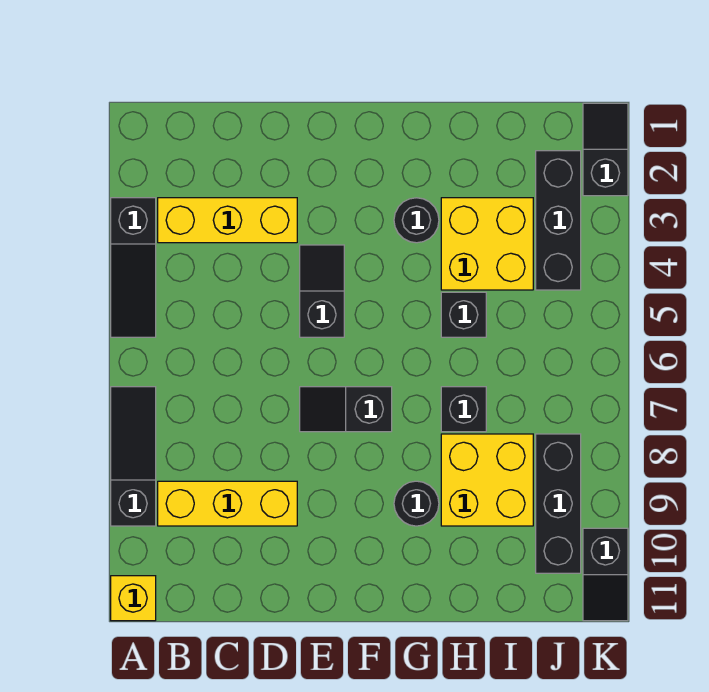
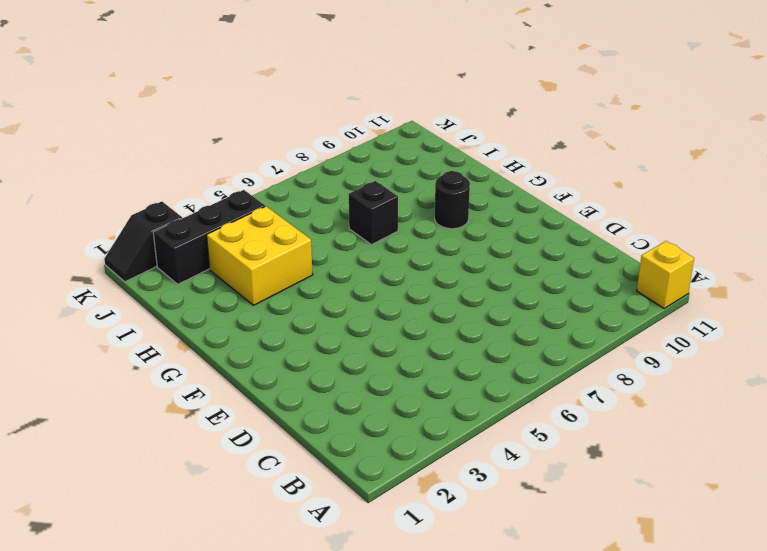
none -> black slope A3:A5 level 1 top 3
none -> black slope A7:A9 level 1 top 9
none -> yellow brick B3:D3 level 1

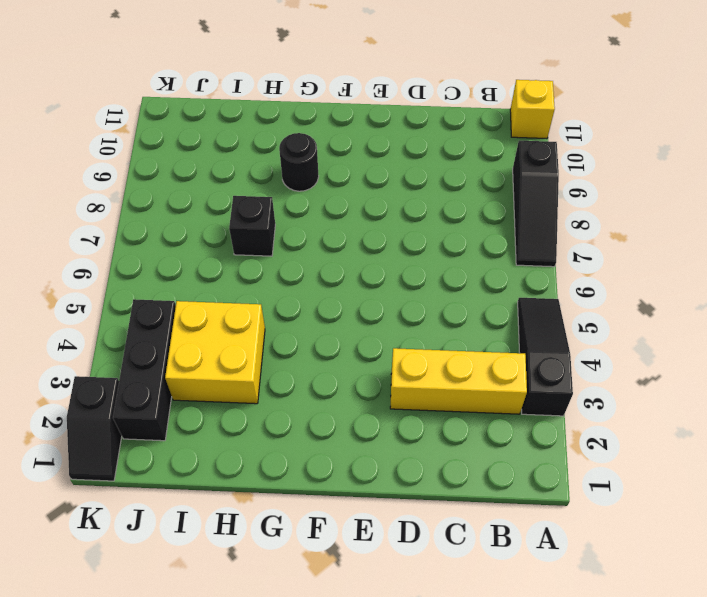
none -> yellow brick B9:D9 level 1
none -> black slope E4:E5 level 1 top 5
none -> black slope E7:F7 level 1 top F

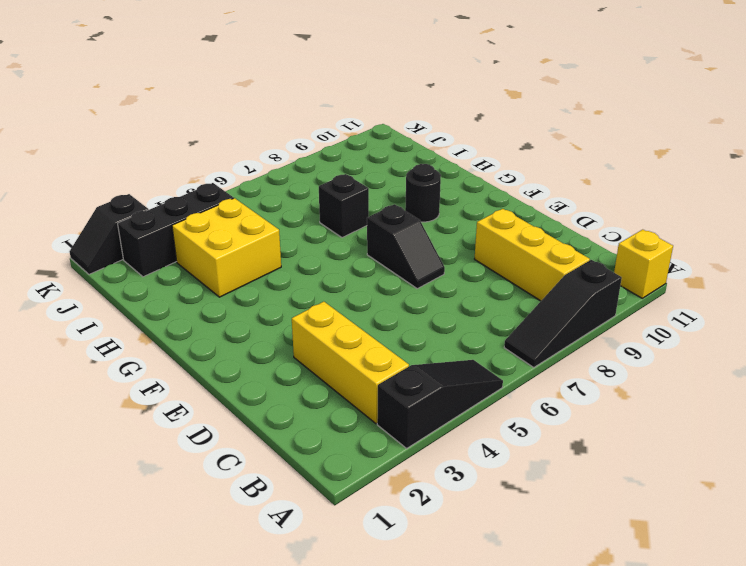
none -> black slope E4:E5 level 1 top 5
none -> black round brick G3 level 1
none -> black brick H5 level 1

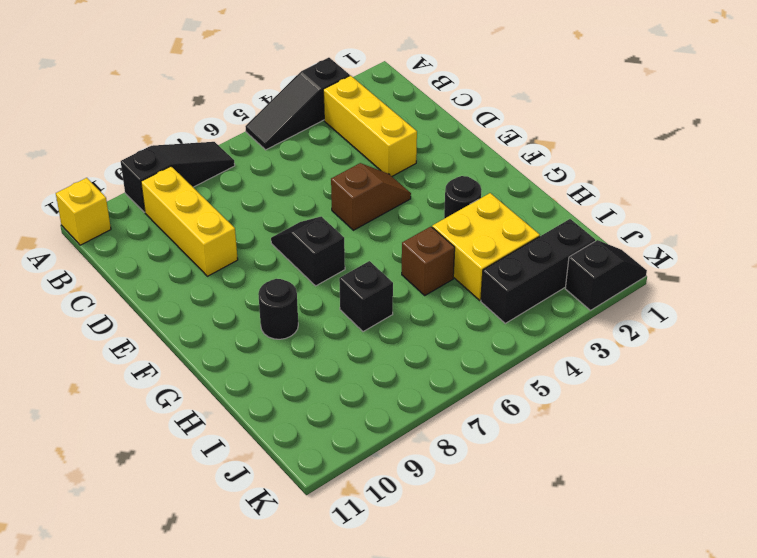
brown slope E4:E5 level 1 top 5 -> black slope E4:E5 level 1 top 5
brown brick H5 level 1 -> black brick H5 level 1
none -> yellow brick H8:I9 level 1
none -> black brick J8:J10 level 1
none -> black slope K10:K11 level 1 top 10

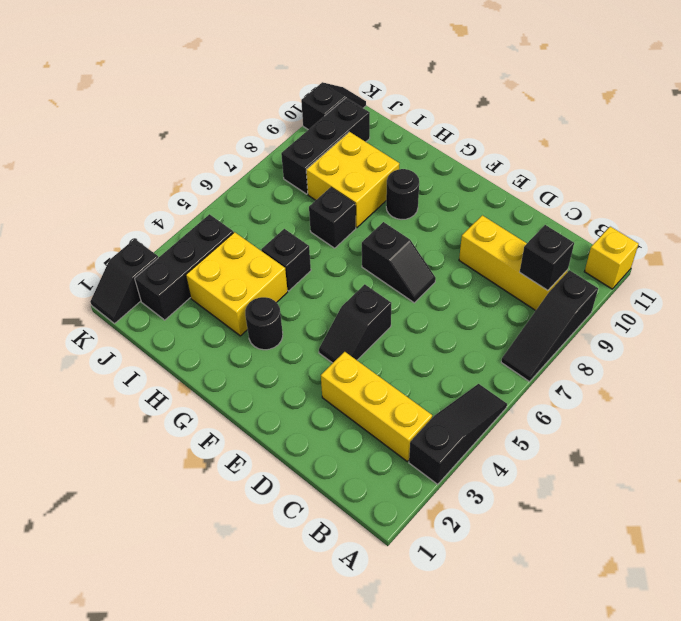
black brick B9 level 2 -> none

